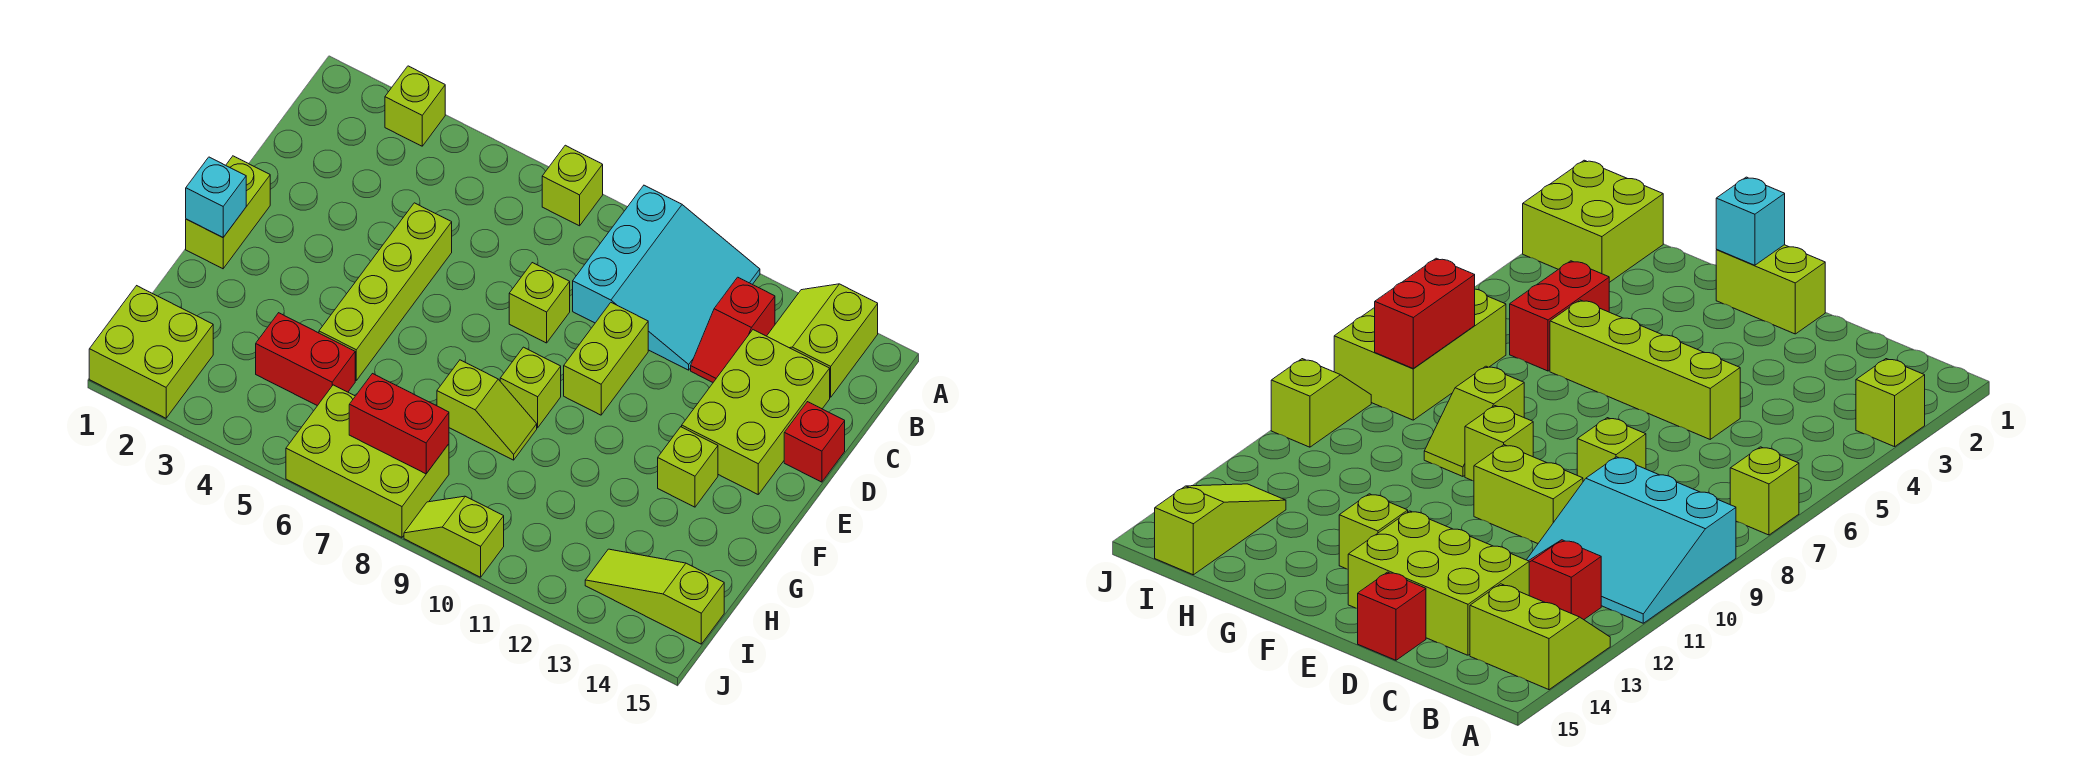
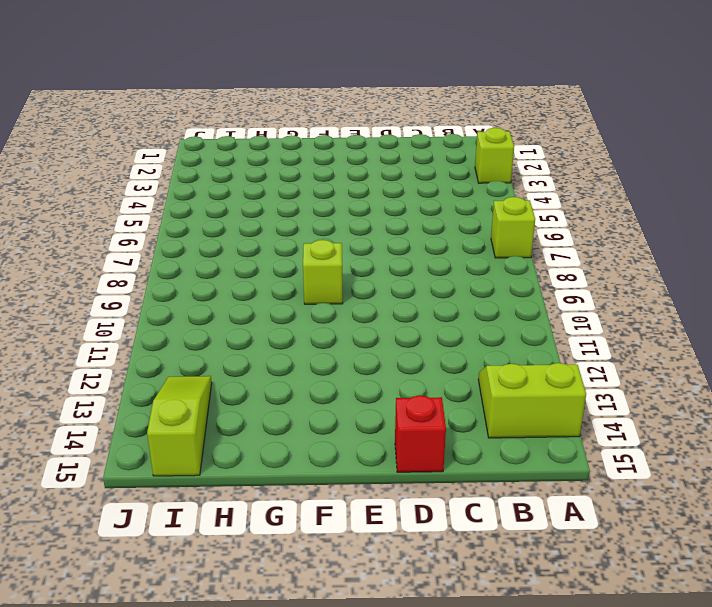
none -> cyan slope A9:C11 level 1 top 9
none -> red slope B12:C12 level 1 top B
none -> lime brick C13:E14 level 1

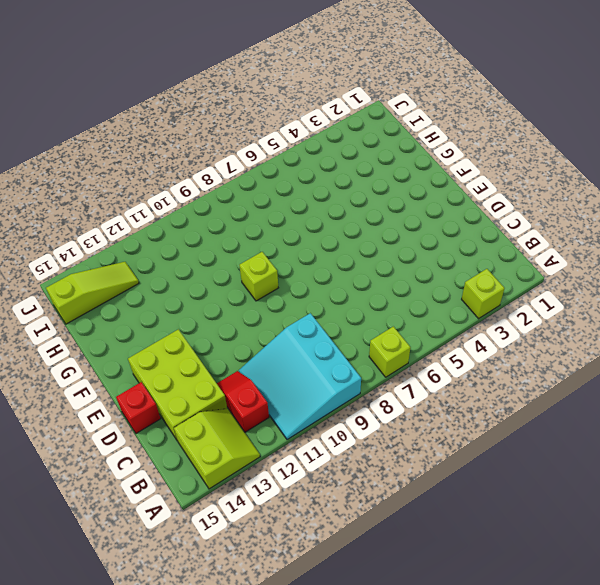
none -> lime brick D5:G5 level 1
none -> lime brick D8 level 1
none -> lime brick D10:E10 level 1

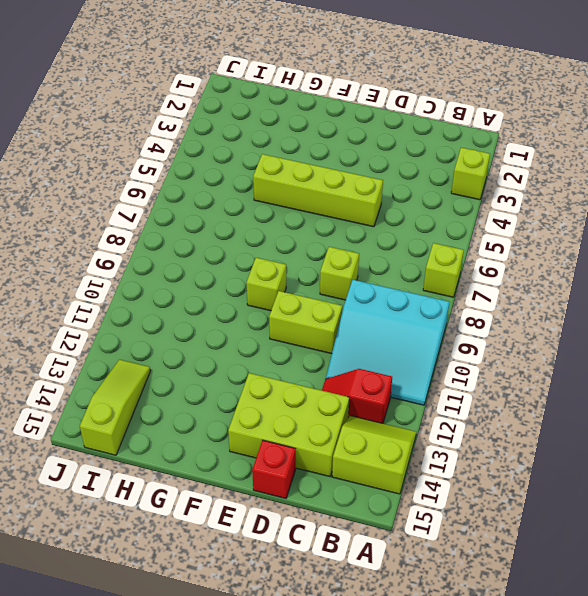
none -> lime brick E1:F1 level 1
none -> lime brick F13 level 1
none -> lime slope G8:G9 level 1 top 8

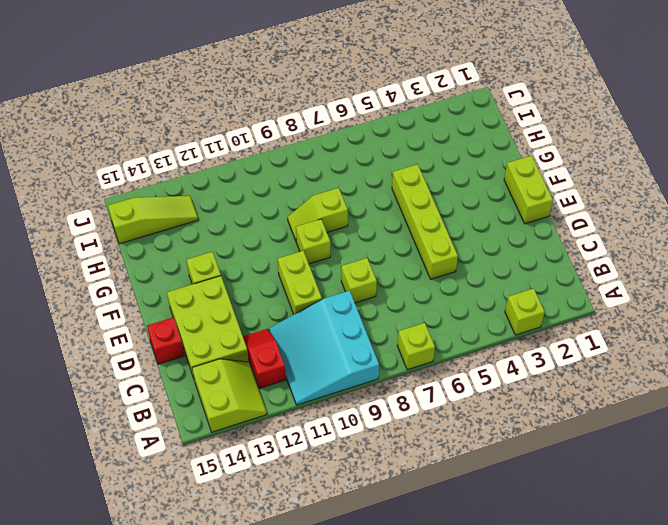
none -> red brick H4:H5 level 1
none -> lime brick I1:J2 level 1
none -> lime brick I6:J8 level 1

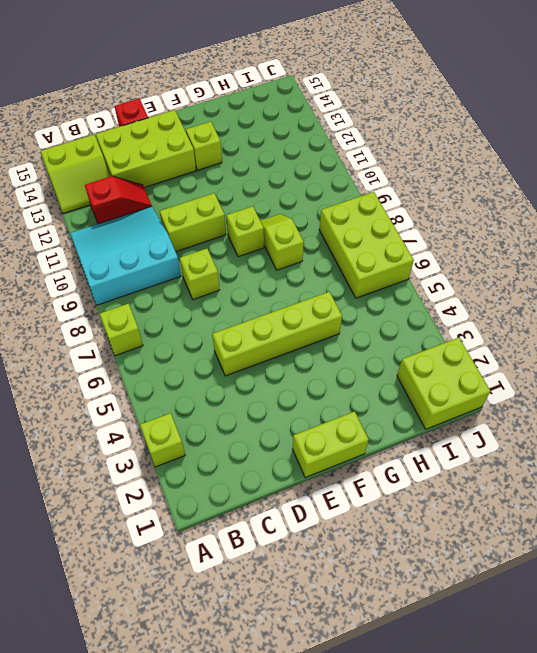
none -> red brick H4:H5 level 1
none -> lime slope I13:I15 level 1 top 15
none -> lime slope J9:J10 level 1 top 10

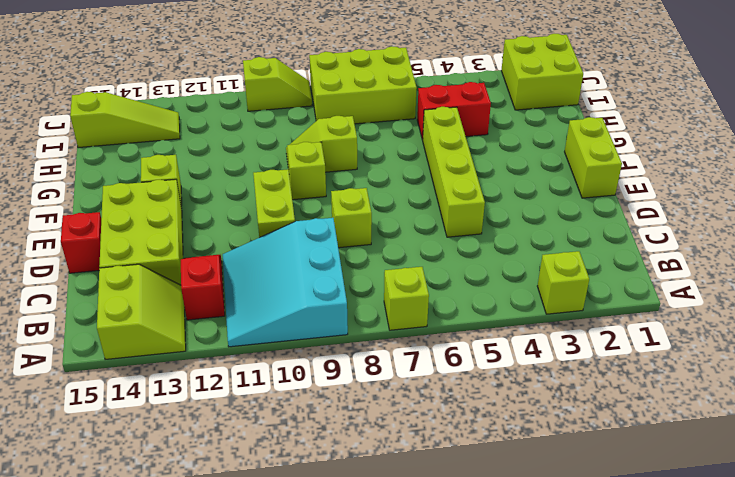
none -> cyan brick F1 level 2
none -> red brick I7:I8 level 2

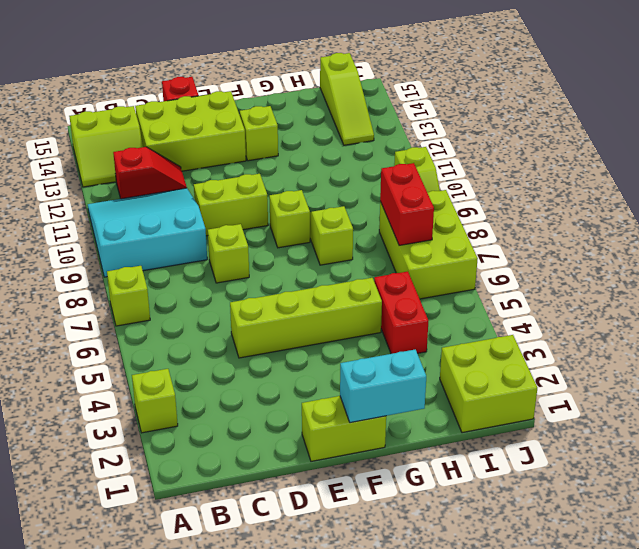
cyan brick F1:G1 level 2 -> cyan brick F1 level 2

